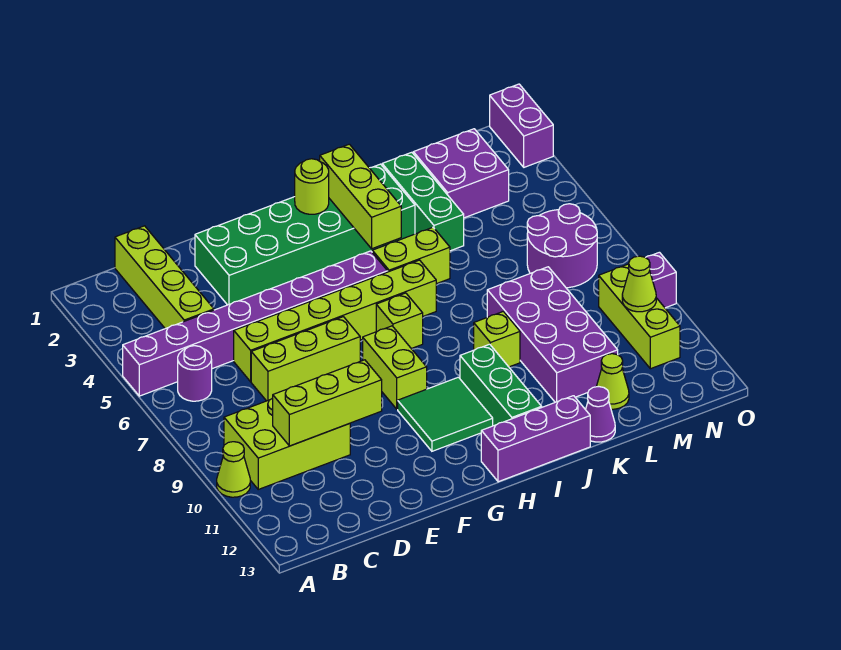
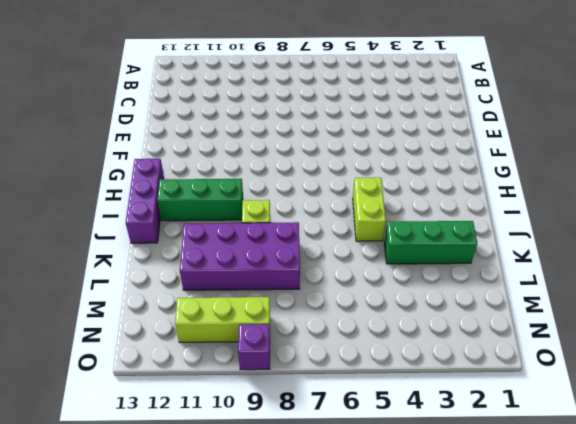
none -> purple brick A5:H5 level 1
none -> lime cone A10 level 1
none -> purple round brick B6 level 1

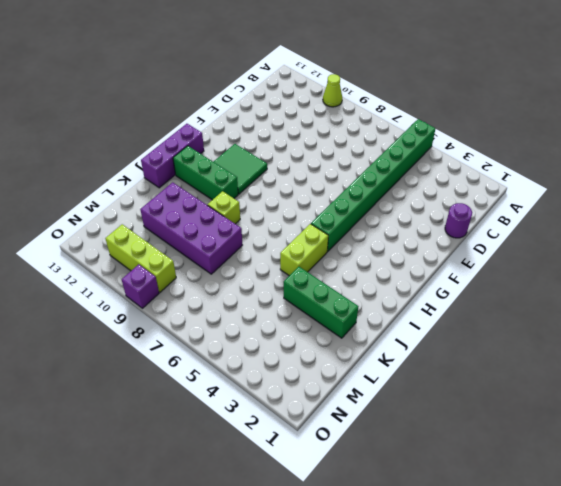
green brick A5:H5 level 1 -> purple brick A5:H5 level 1
purple round brick D1 level 1 -> purple round brick B6 level 1
none -> lime brick B9:D10 level 1
none -> lime brick C1:C4 level 1
none -> lime brick D6:I6 level 1

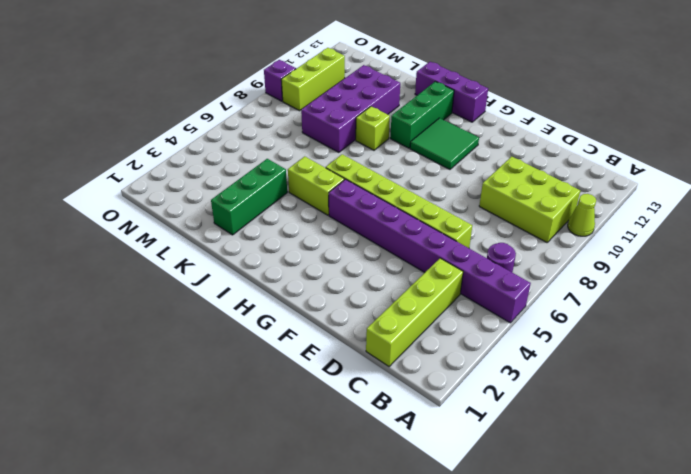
none -> lime brick D7:F7 level 1
none -> green brick E2:J3 level 1
none -> lime brick G8:G9 level 1

